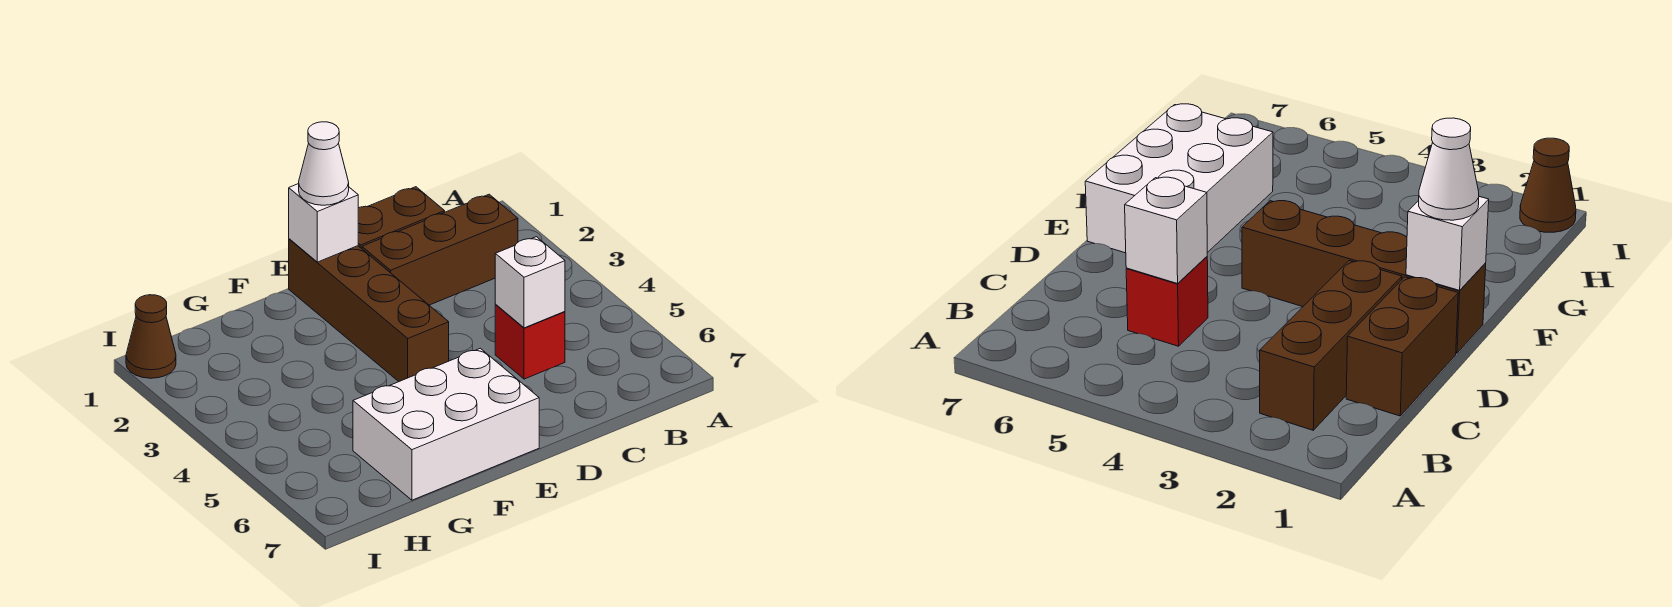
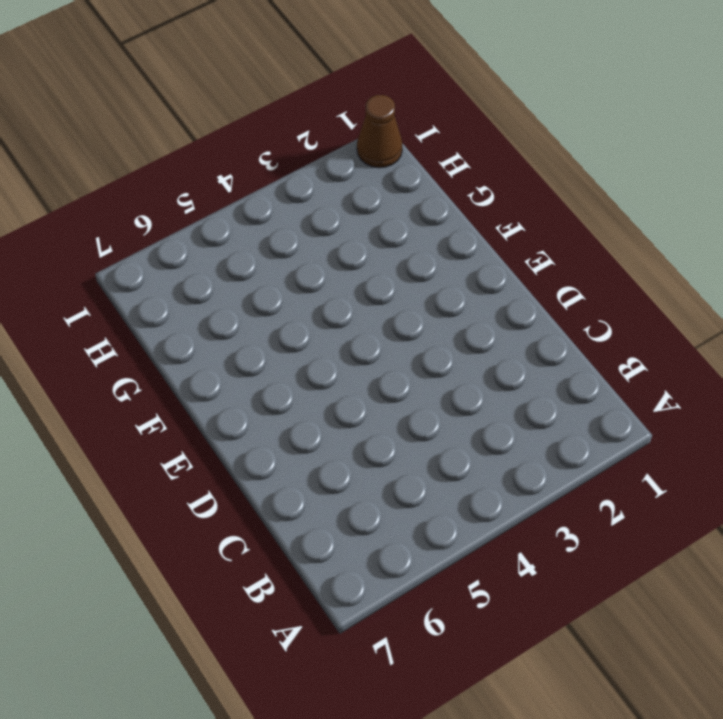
none -> brown brick B2:D2 level 1
none -> brown brick C1:D1 level 1

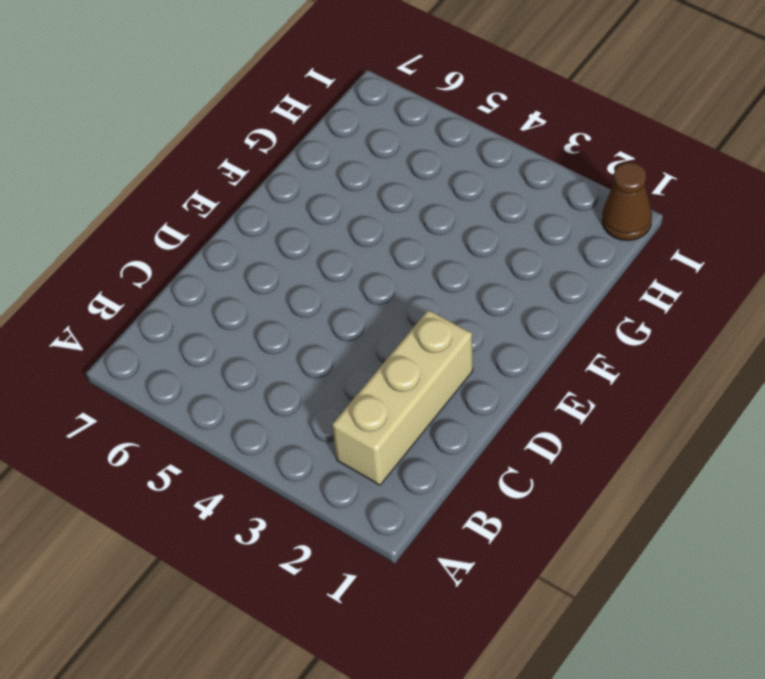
tan brick B2:D2 level 1 -> brown brick B2:D2 level 1
none -> brown brick C1:D1 level 1
none -> red brick C5 level 1

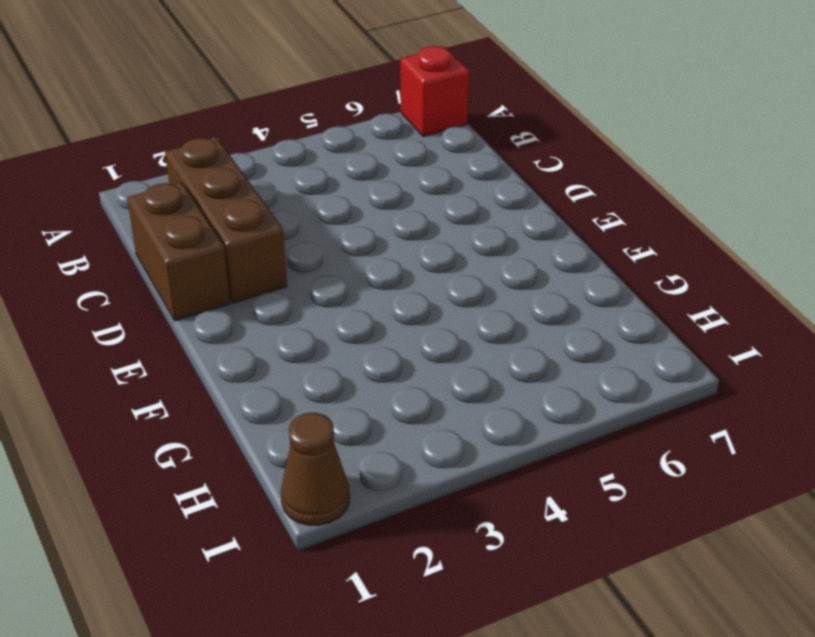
red brick A7 level 1 -> red brick C5 level 1
none -> brown brick E1:E4 level 1
none -> white brick E6:G7 level 1

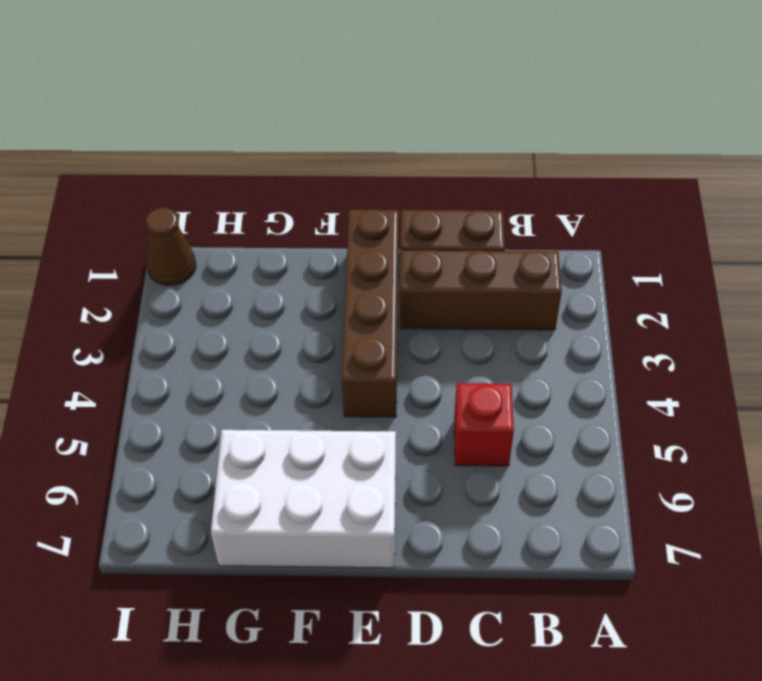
none -> white brick C5 level 2
none -> white brick E1 level 2

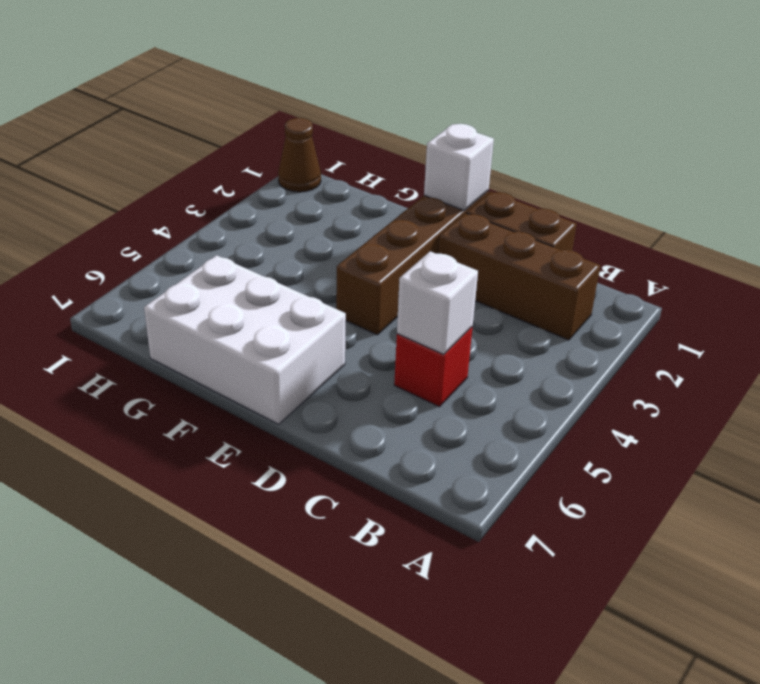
none -> white cone E1 level 3

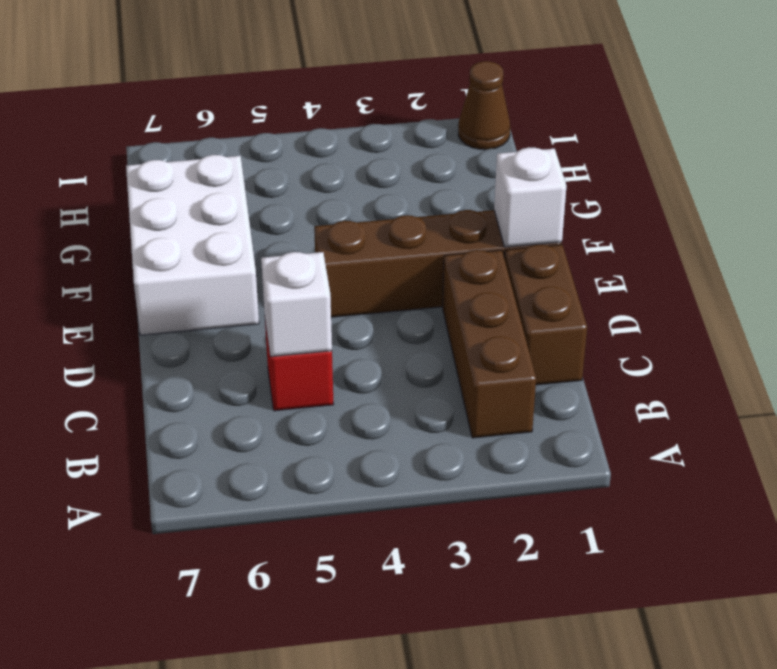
none -> white cone E1 level 3

